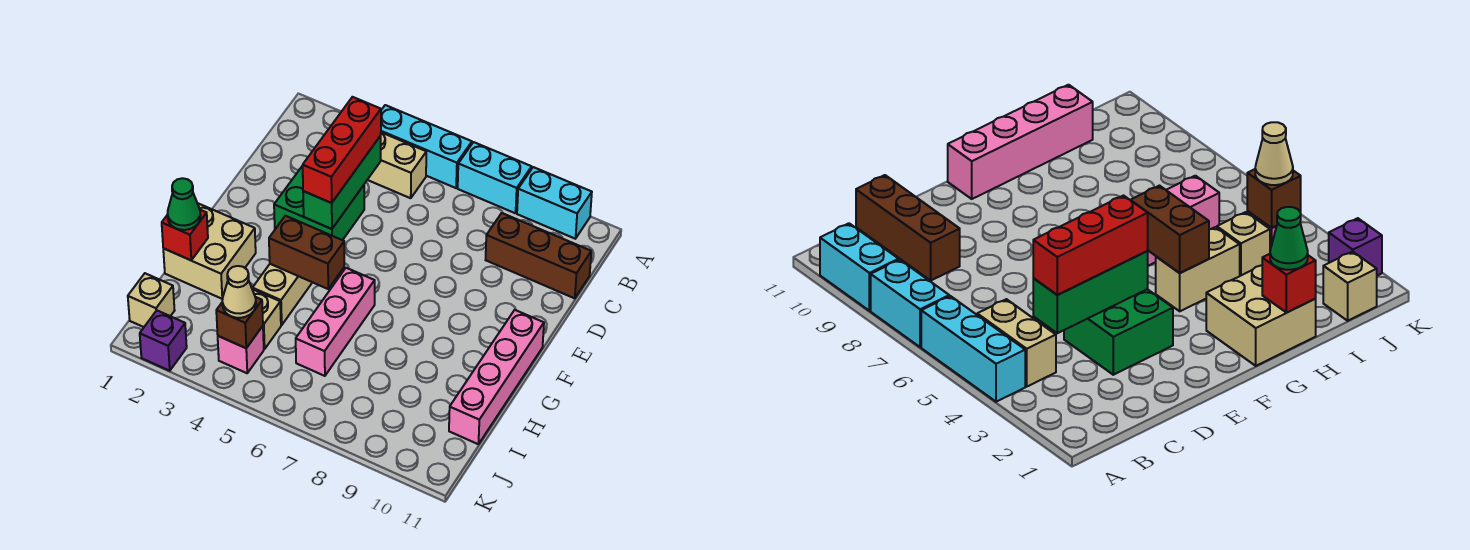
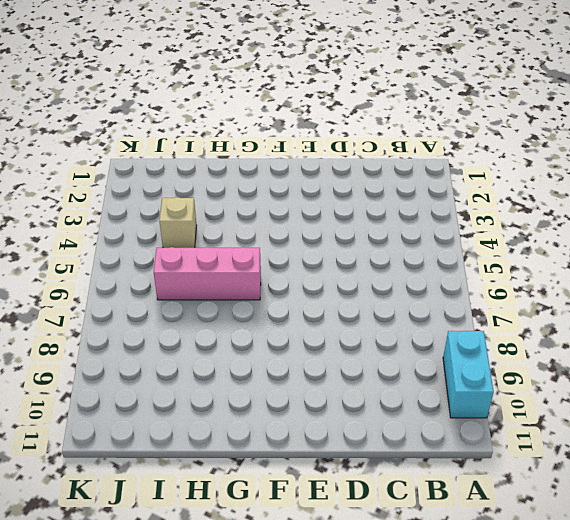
none -> cyan brick A4:A6 level 1
none -> cyan brick A7:A8 level 1
none -> tan brick B4:B5 level 1

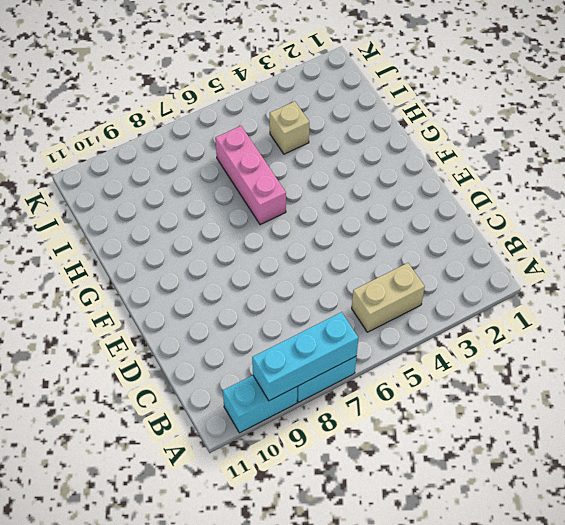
cyan brick A7:A9 level 2 -> cyan brick A4:A6 level 1
none -> brown brick C9:C11 level 1
none -> green brick D3:E4 level 1
none -> pink brick F11:I11 level 1

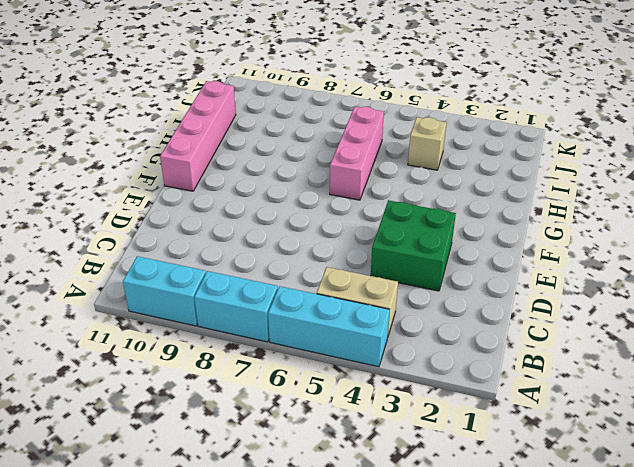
none -> brown brick C9:C11 level 1
none -> tan brick G1:H2 level 1
none -> tan brick G4:H4 level 1

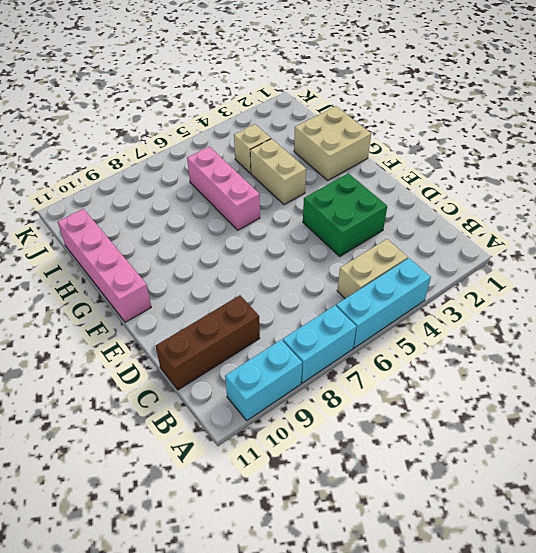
none -> tan brick J1 level 1
none -> pink brick J4 level 1
none -> purple brick K2 level 1

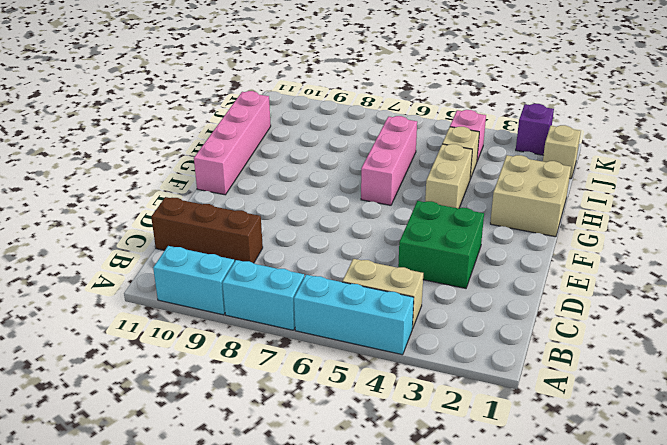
none -> green brick C4:E4 level 2
none -> brown brick G4:G5 level 2
none -> red brick H1 level 2

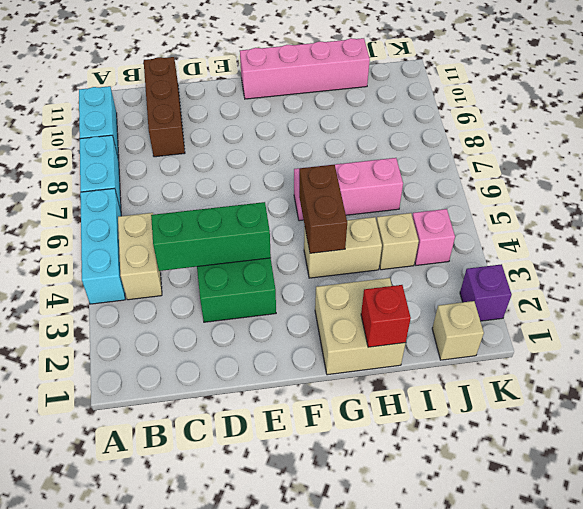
none -> brown brick J4 level 2
none -> red brick C4:E4 level 3
none -> green cone H1 level 3

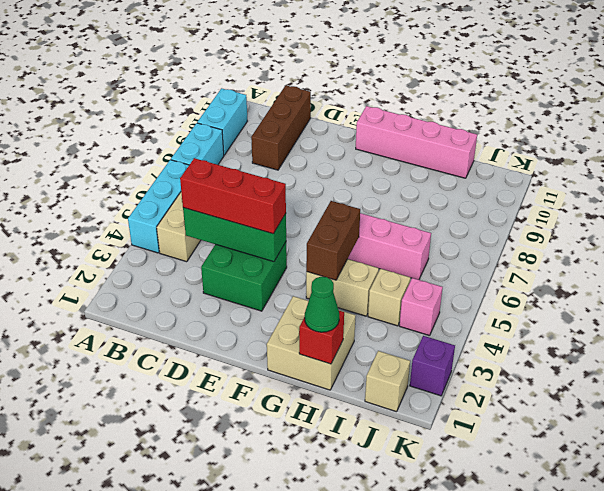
none -> brown brick J4 level 2
none -> tan cone J4 level 3

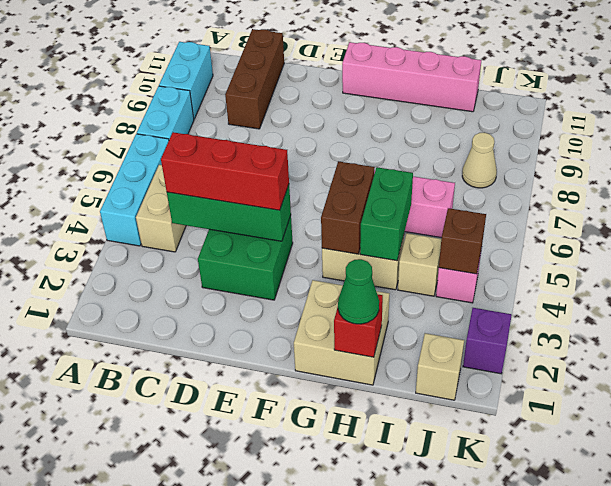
green brick H4:H5 level 2 -> none
tan cone J8 level 1 -> tan cone J4 level 3

